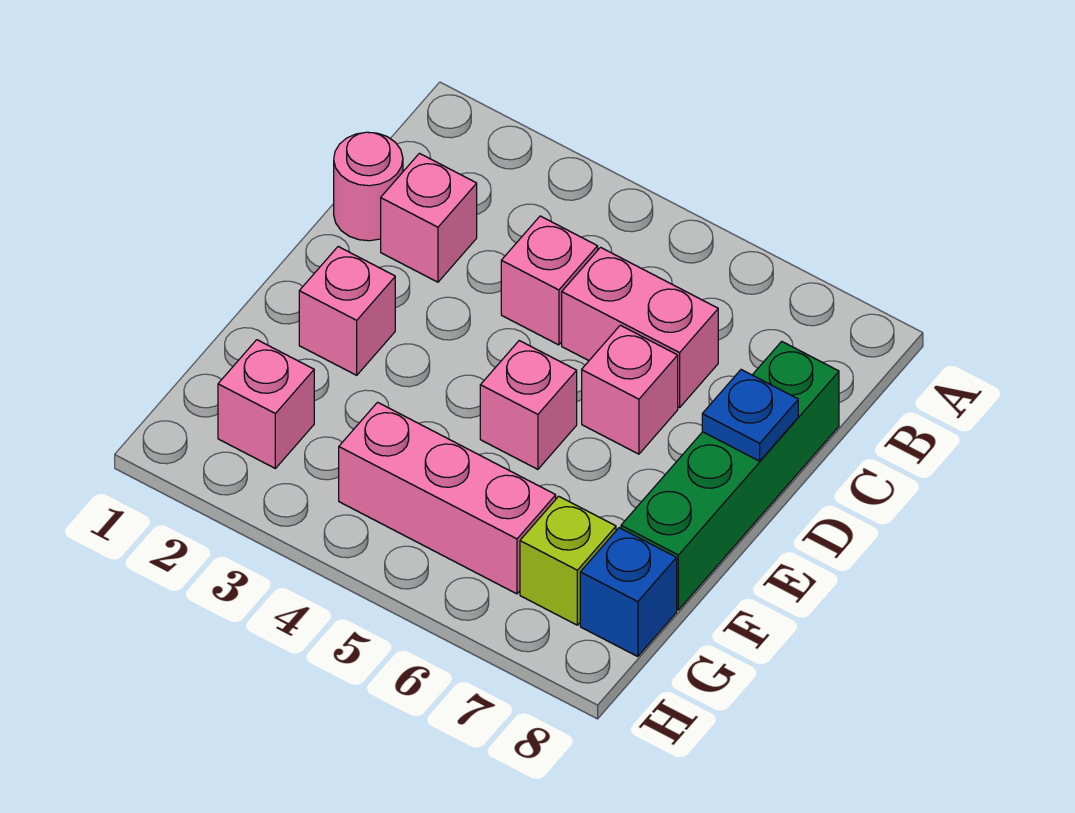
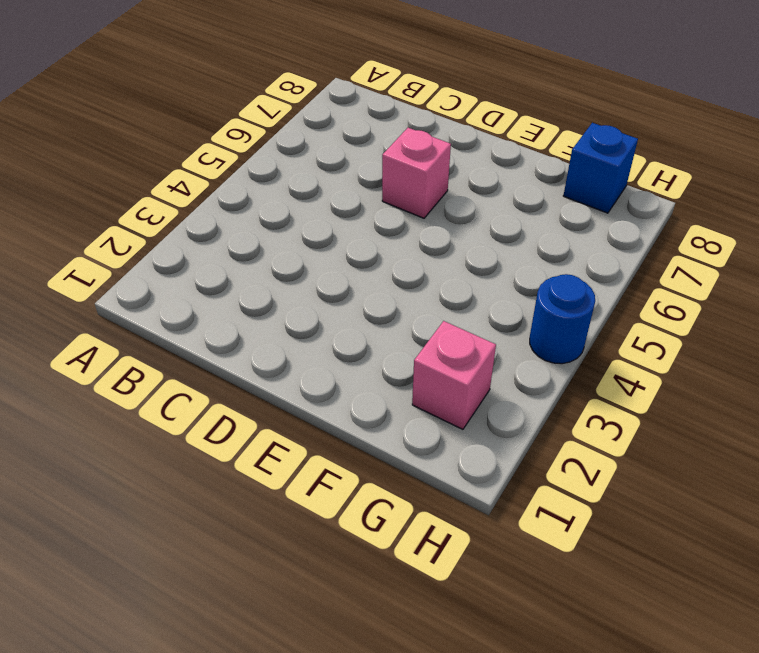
blue round brick H4 level 1 -> none
none -> pink round brick C1 level 1
none -> pink brick C2 level 1
none -> pink brick C4 level 1

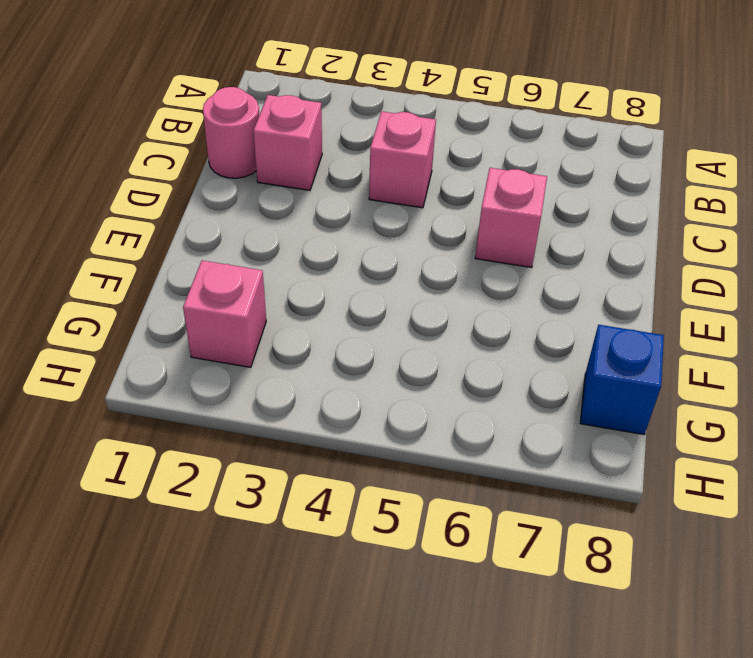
none -> pink brick C5:C6 level 1
none -> green brick C8:F8 level 1
none -> pink brick E2 level 1

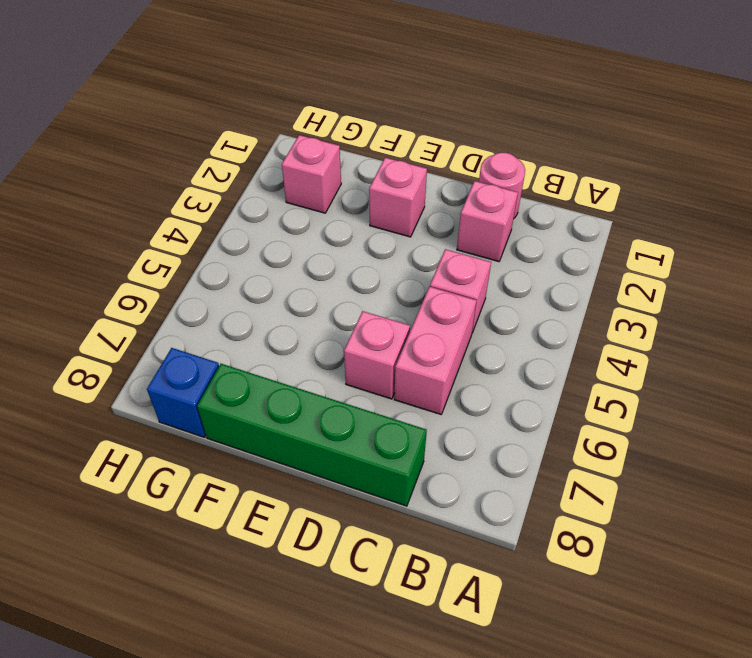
none -> pink brick E5 level 1
none -> pink brick G4:G6 level 1
none -> lime brick G7 level 1

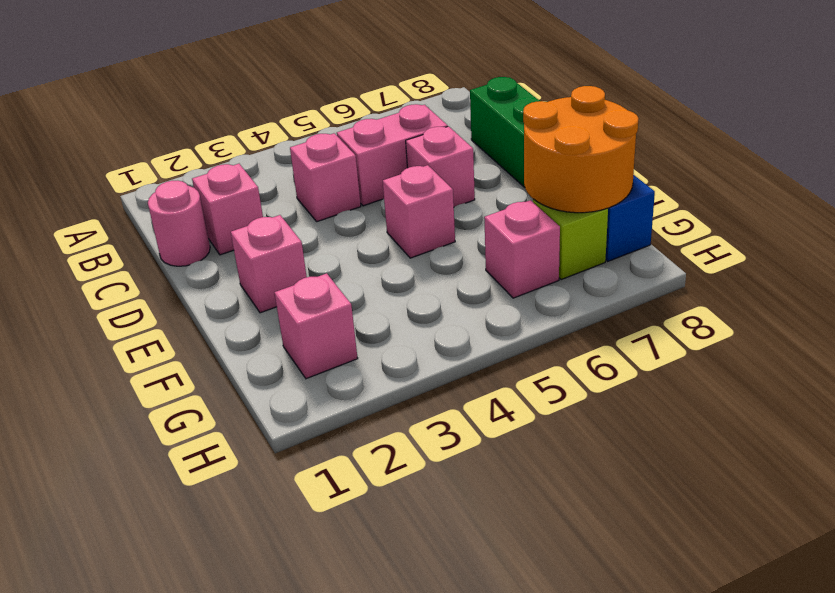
orange round brick F7:G8 level 2 -> none
pink brick G6 level 1 -> pink brick G4:G6 level 1
none -> blue plate D8 level 2

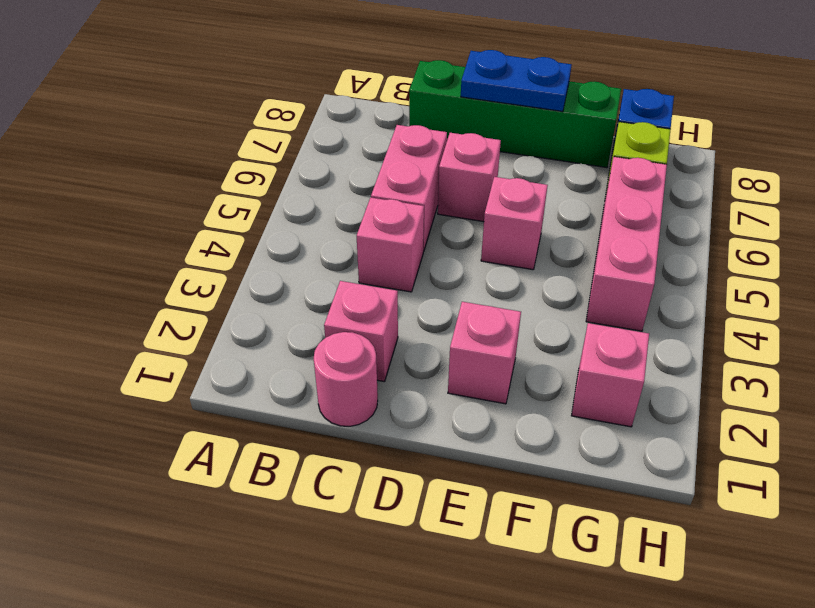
blue plate D8:E8 level 2 -> blue plate D8 level 2

